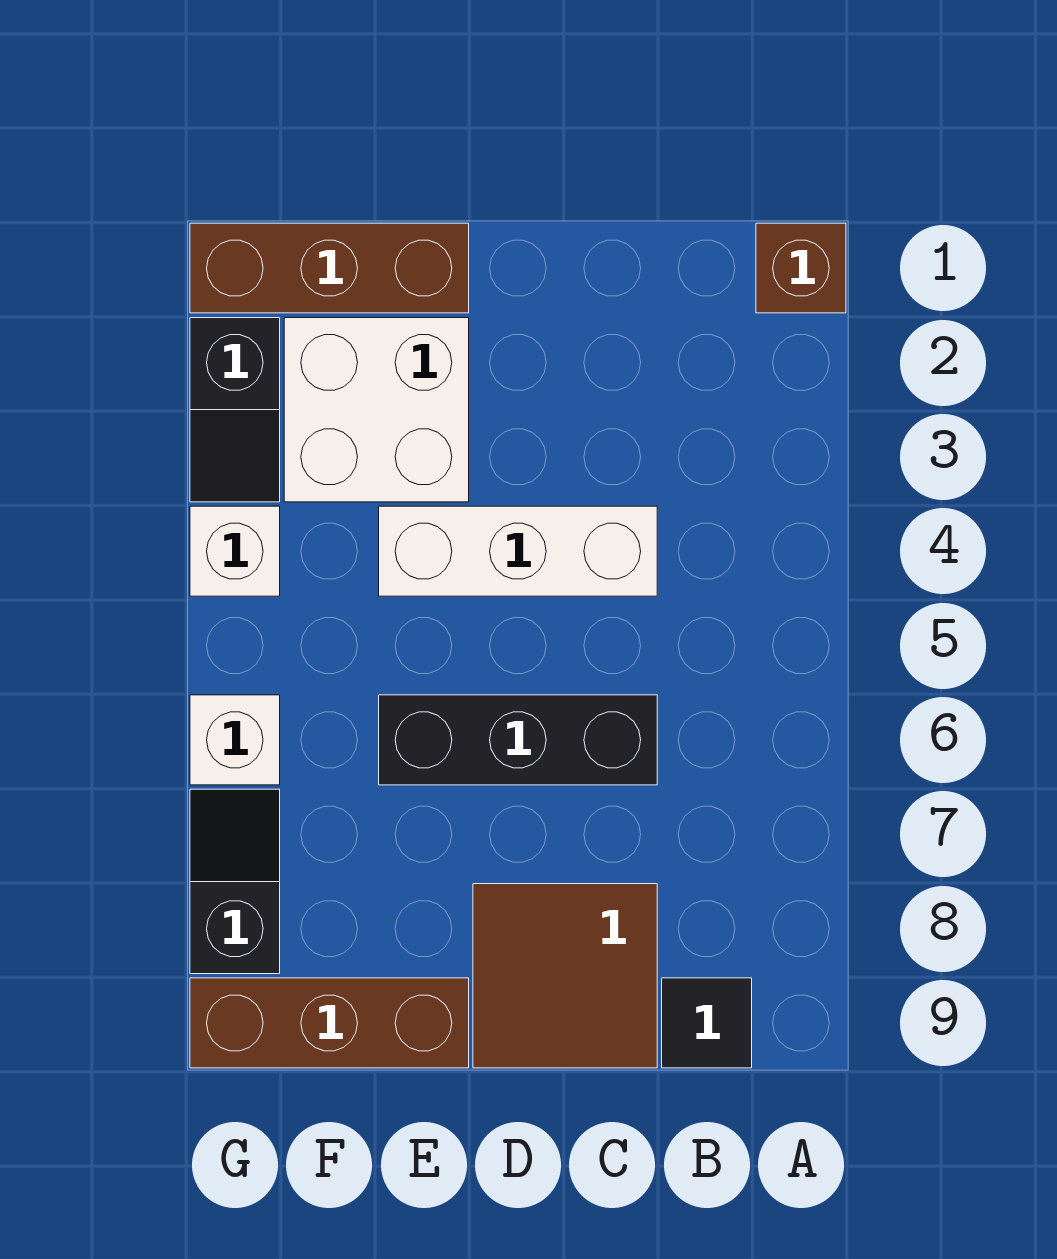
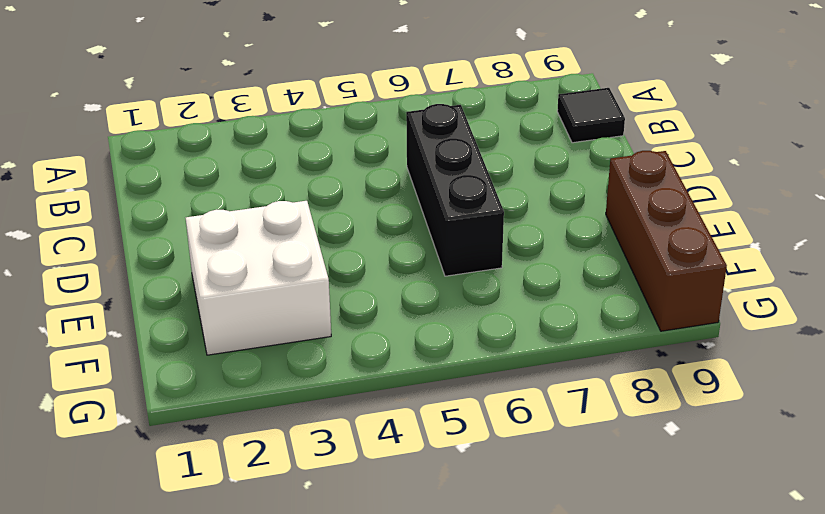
none -> brown brick A1 level 1
none -> white brick C4:E4 level 1
none -> brown tile C8:D9 level 1

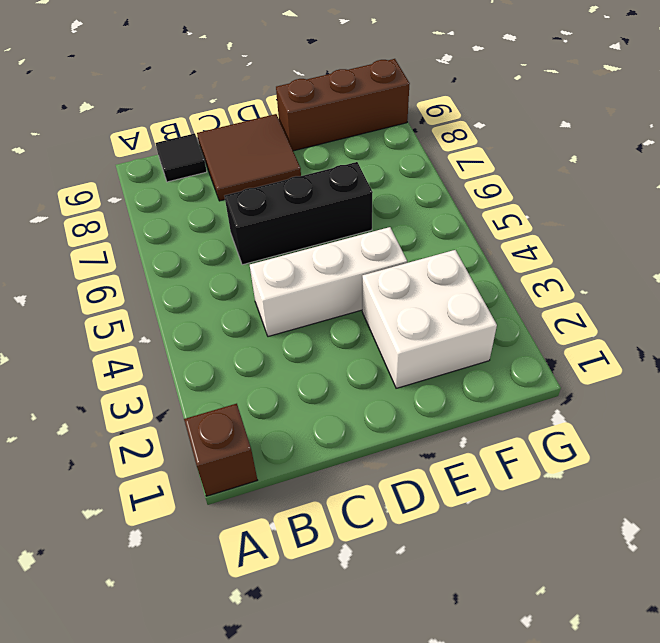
none -> brown brick E1:G1 level 1
none -> black slope G2:G3 level 1 top 2
none -> white brick G4 level 1

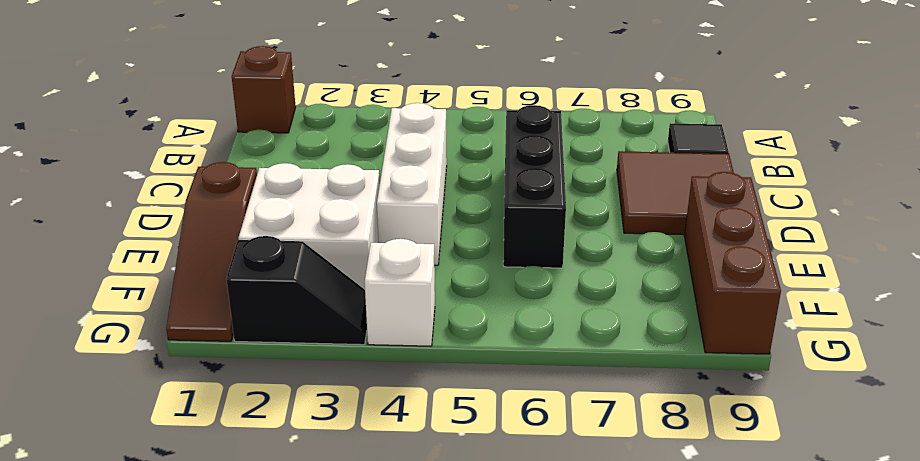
brown slope E1:G1 level 1 top E -> brown brick E1:G1 level 1
none -> white brick G6 level 1
none -> black slope G7:G8 level 1 top 8

